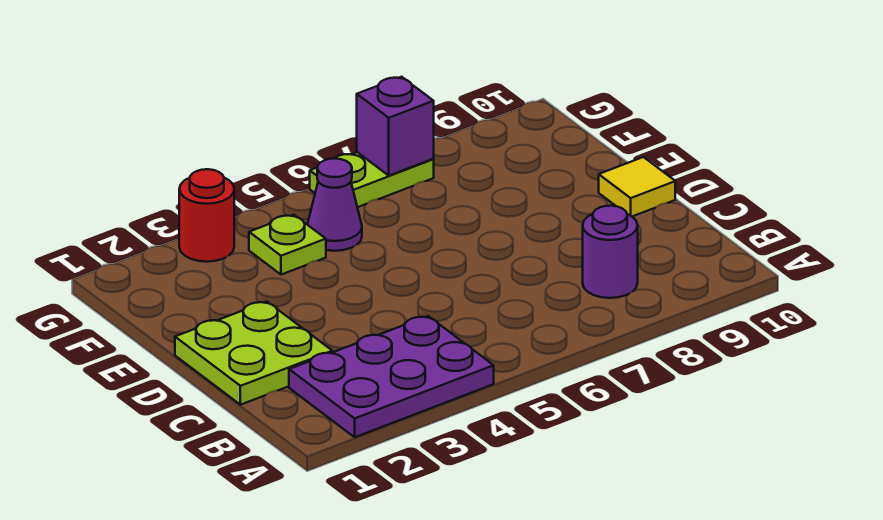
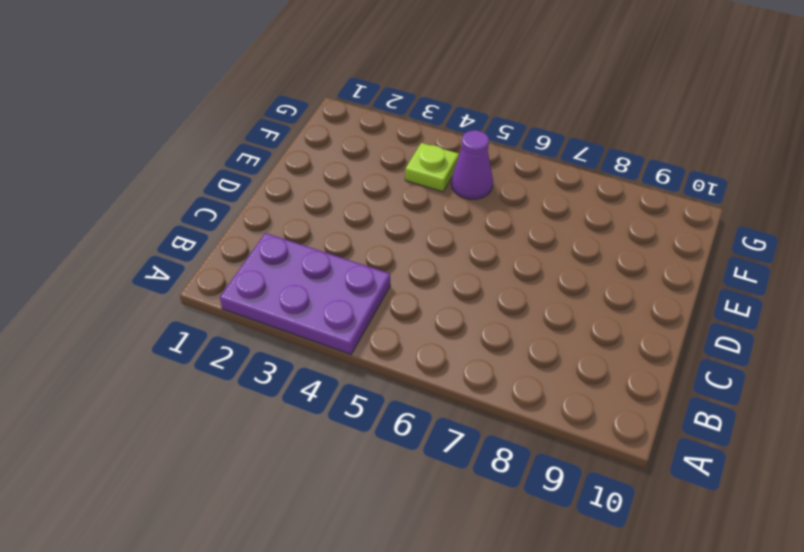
none -> purple round brick B8 level 1
none -> lime plate C1:D2 level 1

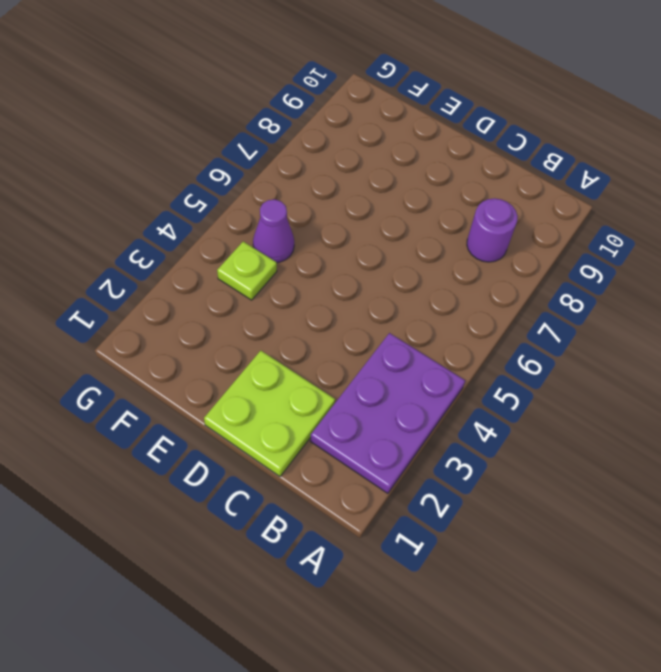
none -> yellow tile D10 level 1
none -> red round brick G3 level 1

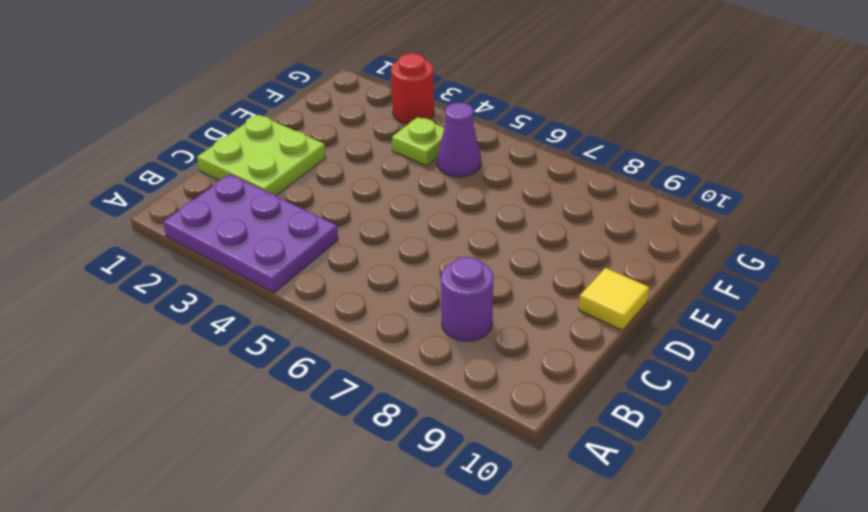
none -> lime plate G6:G7 level 1
none -> purple brick G7 level 2

